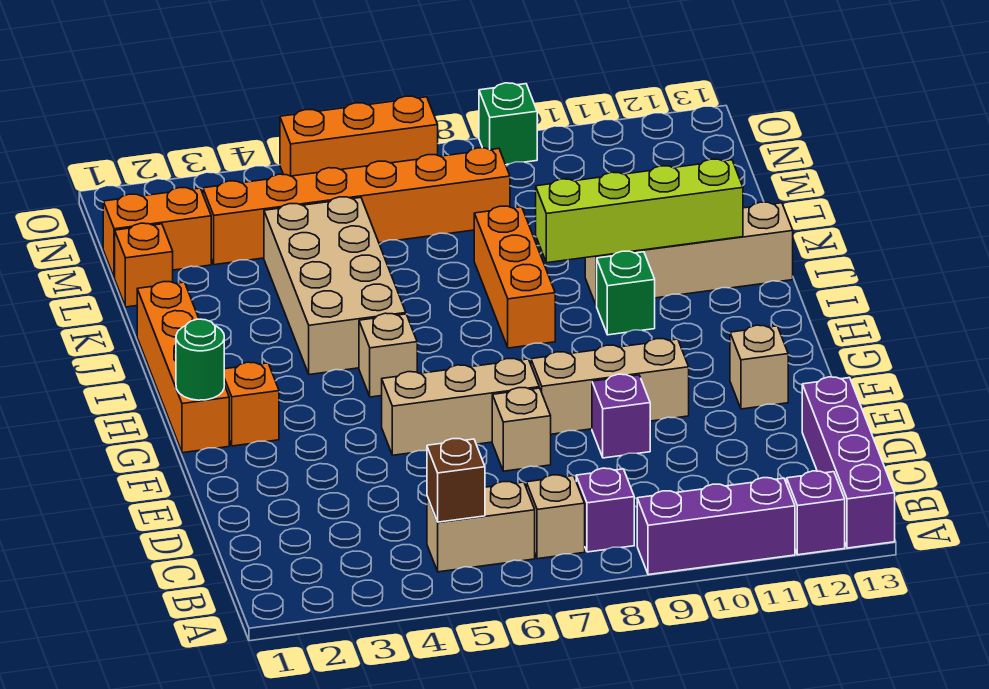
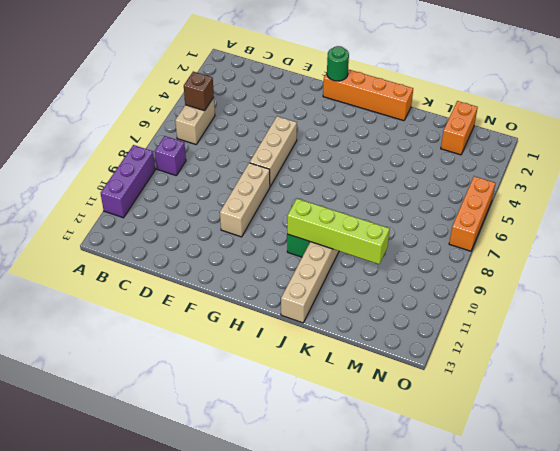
lime brick I10:L10 level 2 -> lime brick J9:J12 level 2
none -> purple brick A12 level 1
none -> purple brick A13:D13 level 1
none -> tan brick B7 level 1

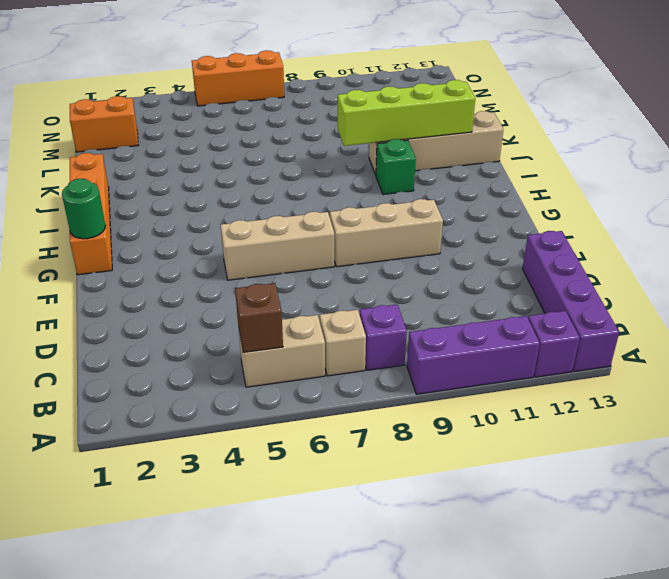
none -> tan brick E7 level 1
none -> purple brick E9 level 1
none -> tan brick F12 level 1

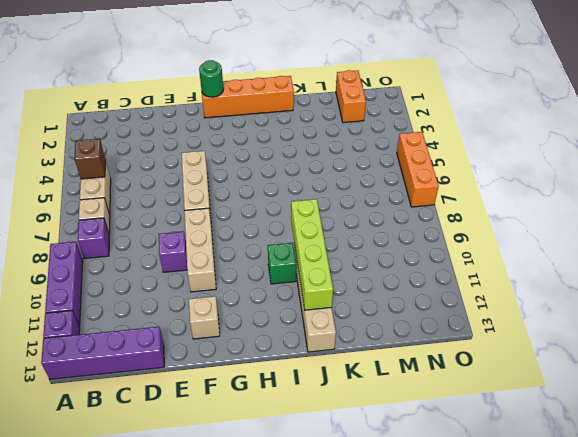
none -> tan brick E7 level 1
none -> orange brick G2 level 1
none -> tan brick H5 level 1

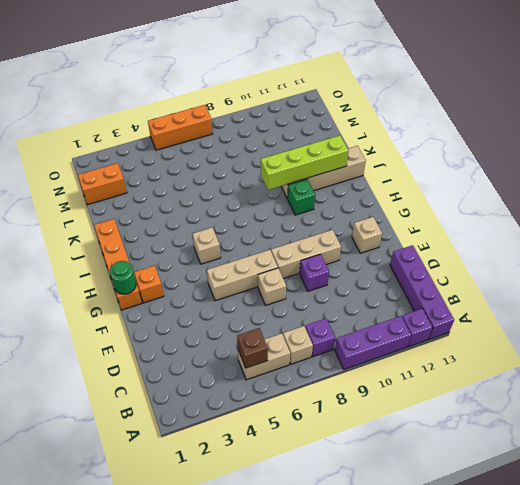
none -> tan brick I4:L5 level 1
none -> orange brick I8:K8 level 1
none -> orange brick L1 level 1

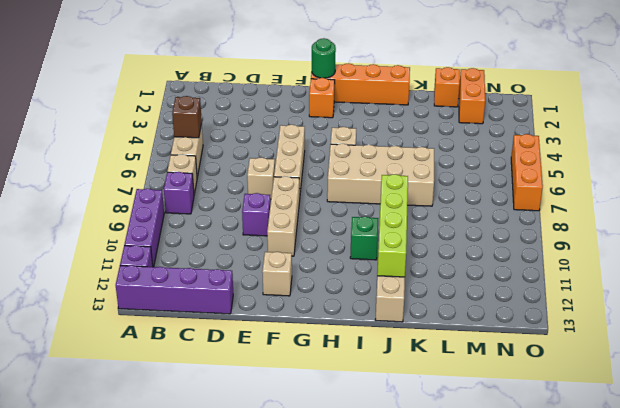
tan brick H6:K7 level 1 -> tan brick I4:L5 level 1
none -> orange brick I8:K8 level 1
none -> orange brick M3:M8 level 1
none -> green brick O9 level 1

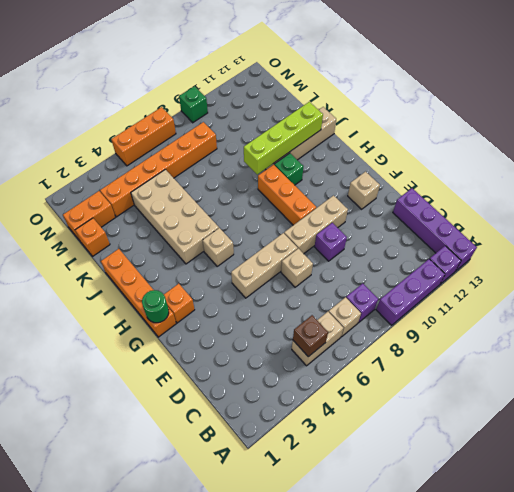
orange brick G9:I9 level 1 -> orange brick I8:K8 level 1

